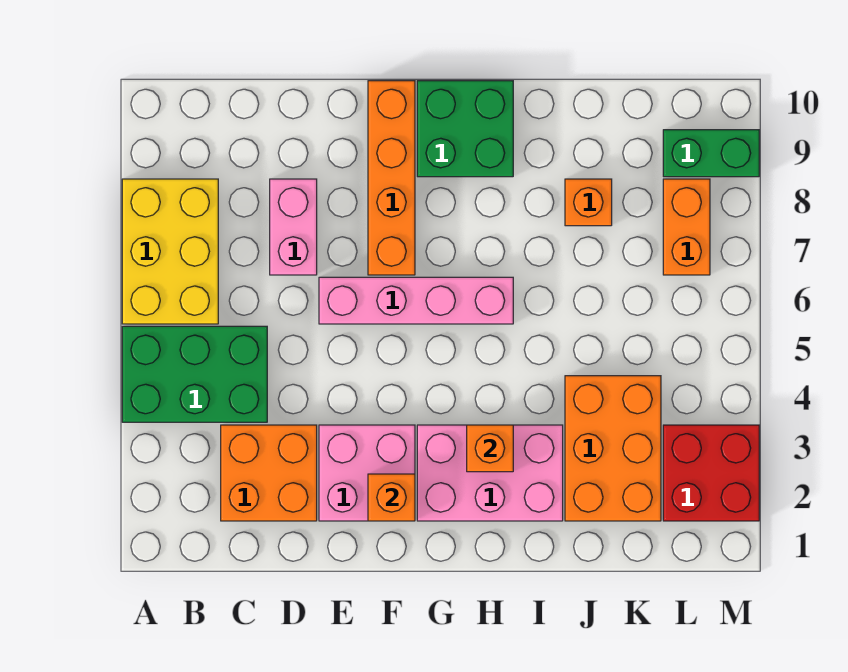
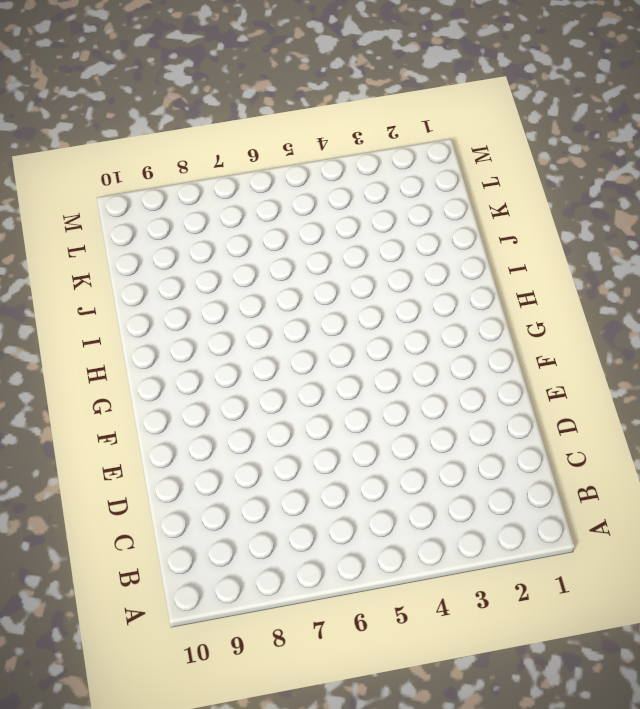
none -> green brick A4:C5 level 1
none -> yellow brick A6:B8 level 1
none -> orange brick C2:D3 level 1

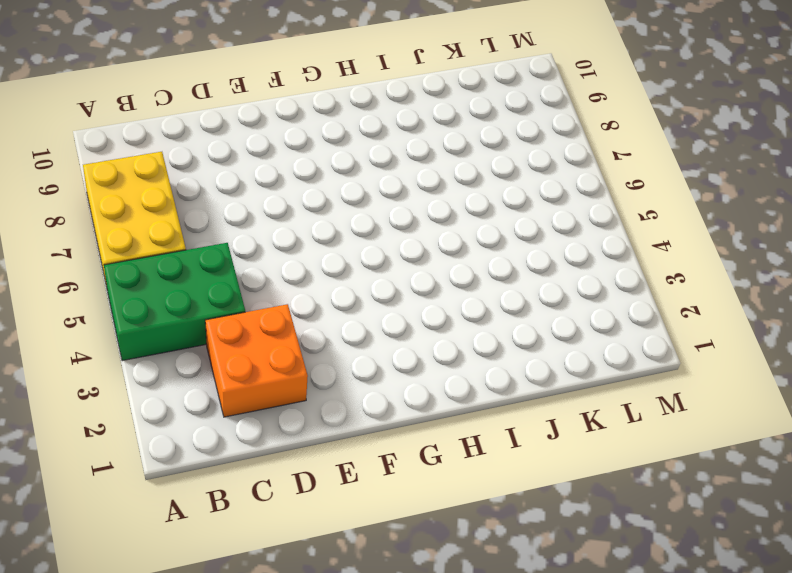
none -> pink brick D7:D8 level 1
none -> pink brick E2:F3 level 1
none -> pink brick E6:H6 level 1

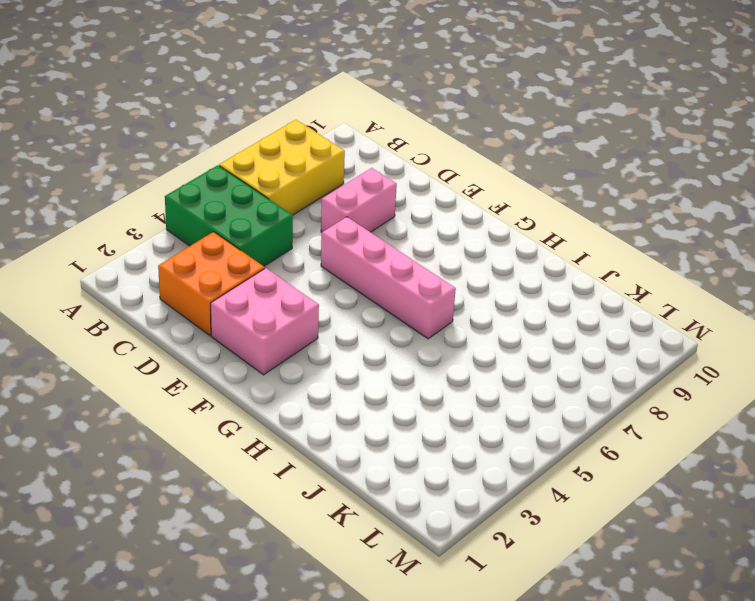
none -> orange brick F7:F10 level 1
none -> pink brick G2:I3 level 1
none -> green brick G9:H10 level 1

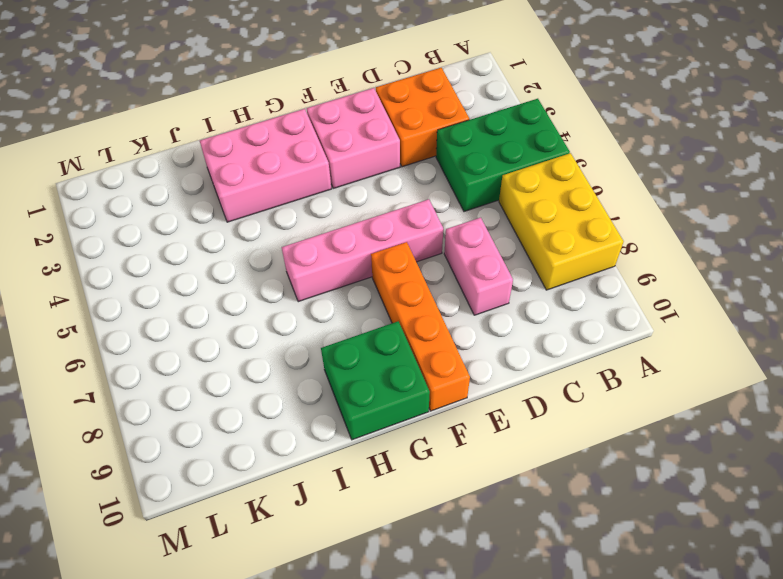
none -> orange brick J2:K4 level 1
none -> orange brick J8 level 1
none -> red brick L2:M3 level 1

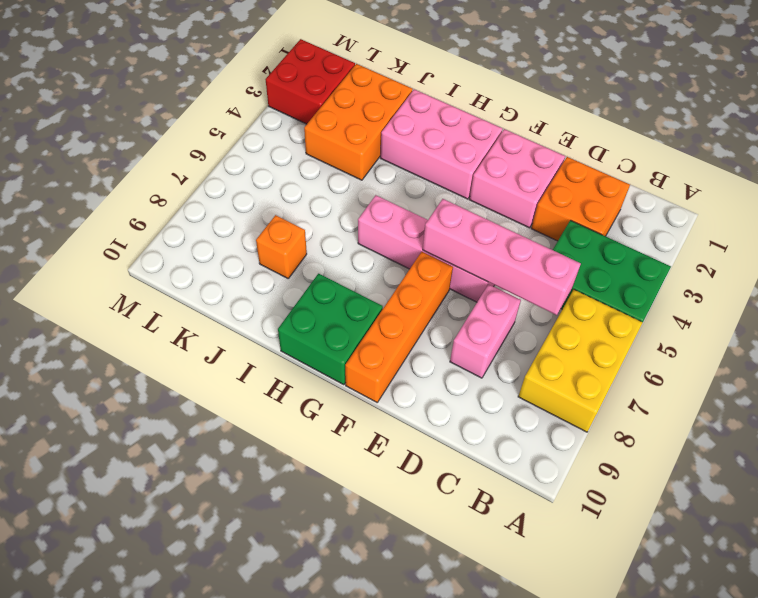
pink brick C6:F6 level 2 -> none
none -> orange brick L7:L8 level 1
none -> green brick L9:M9 level 1
none -> orange brick F2 level 2

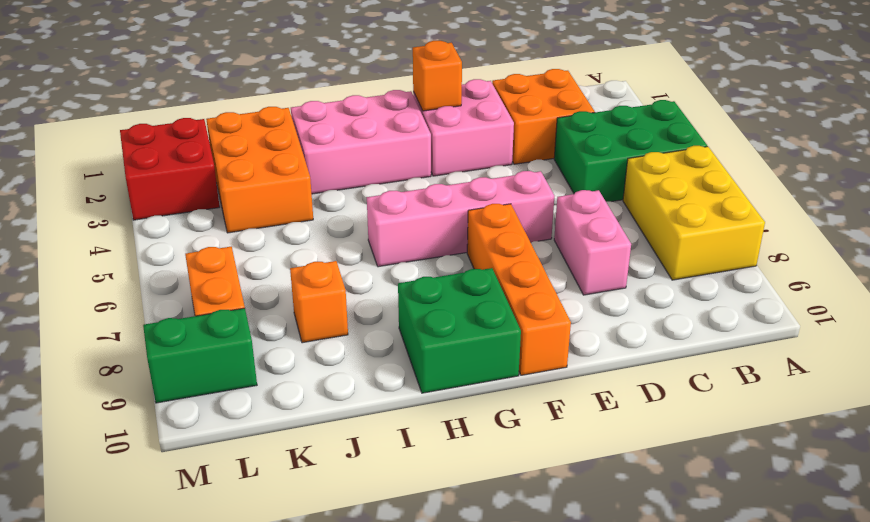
none -> orange brick H3 level 2

